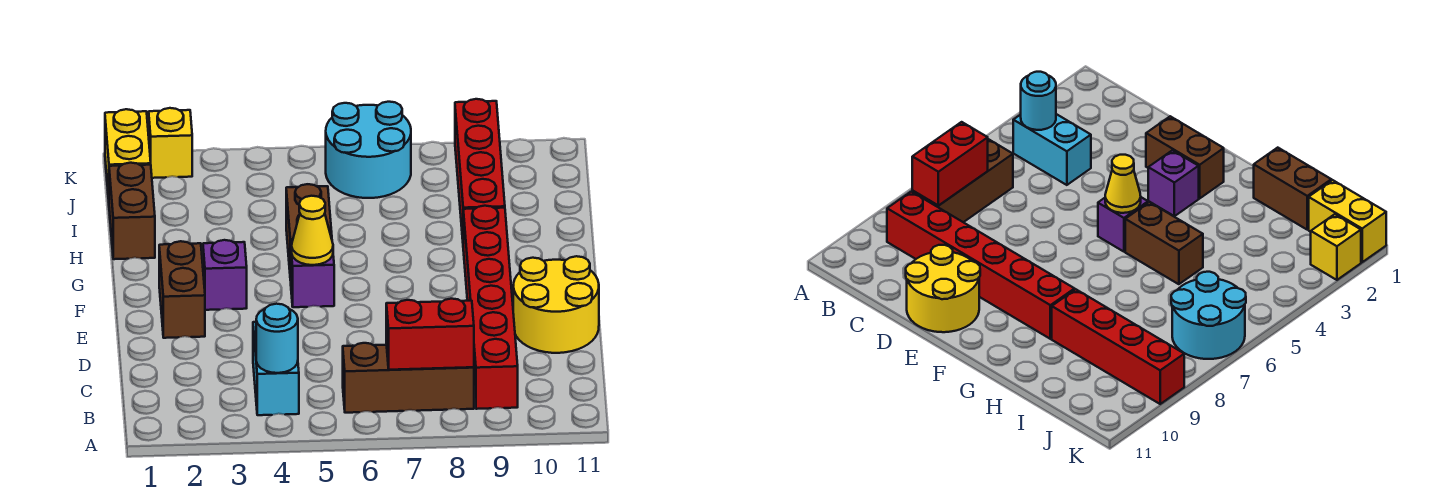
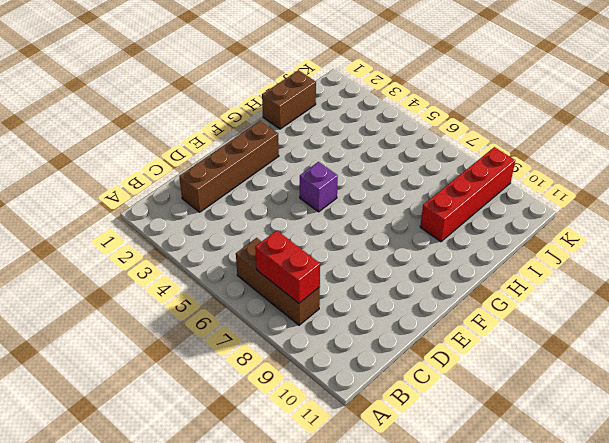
brown brick C2:F2 level 1 -> brown brick E2:F2 level 1
none -> cyan brick B4:C4 level 1
none -> red brick B9:G9 level 1
none -> yellow round brick D10:E11 level 1

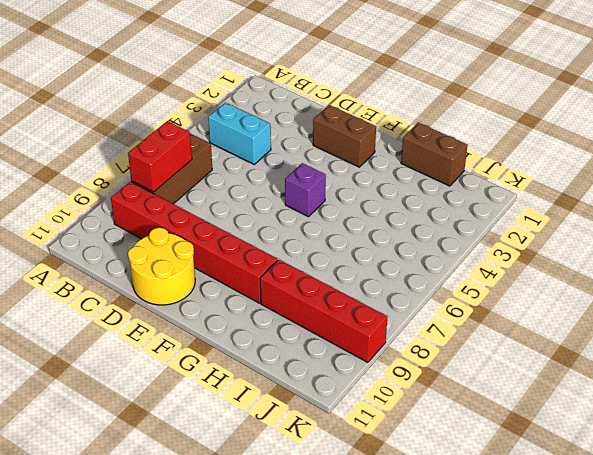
none -> purple brick F3 level 1
none -> brown brick G5:H5 level 1
none -> yellow brick J1:K1 level 1

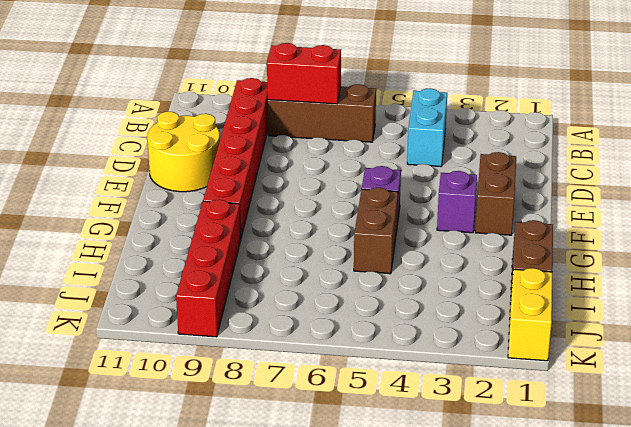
none -> cyan round brick J6:K7 level 1
none -> yellow brick K2 level 1
none -> cyan round brick B4 level 2

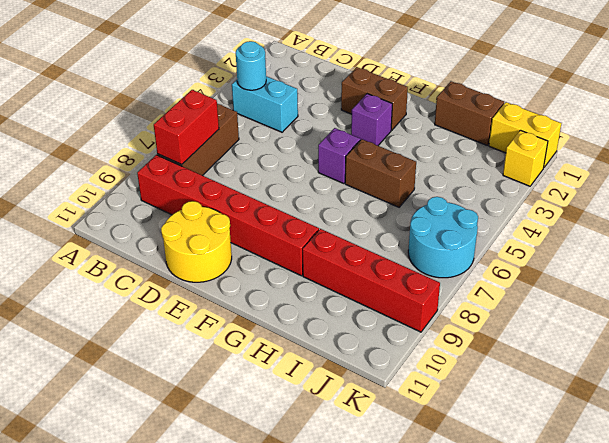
none -> yellow cone F5 level 2

